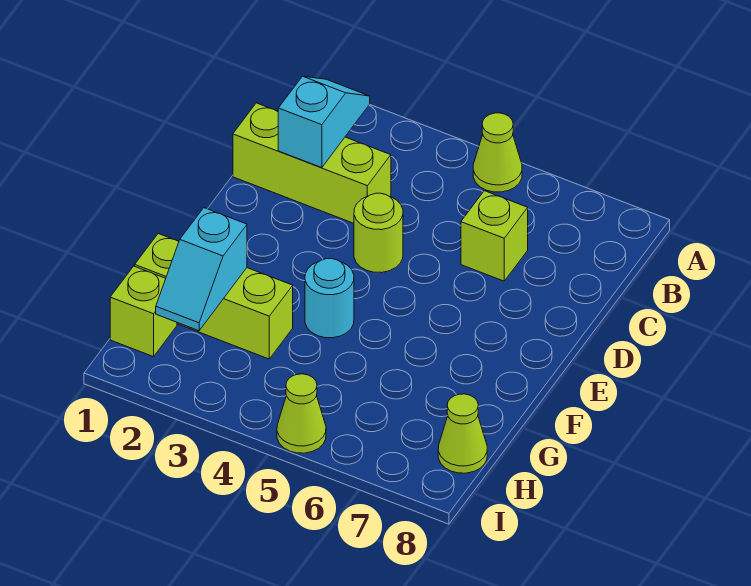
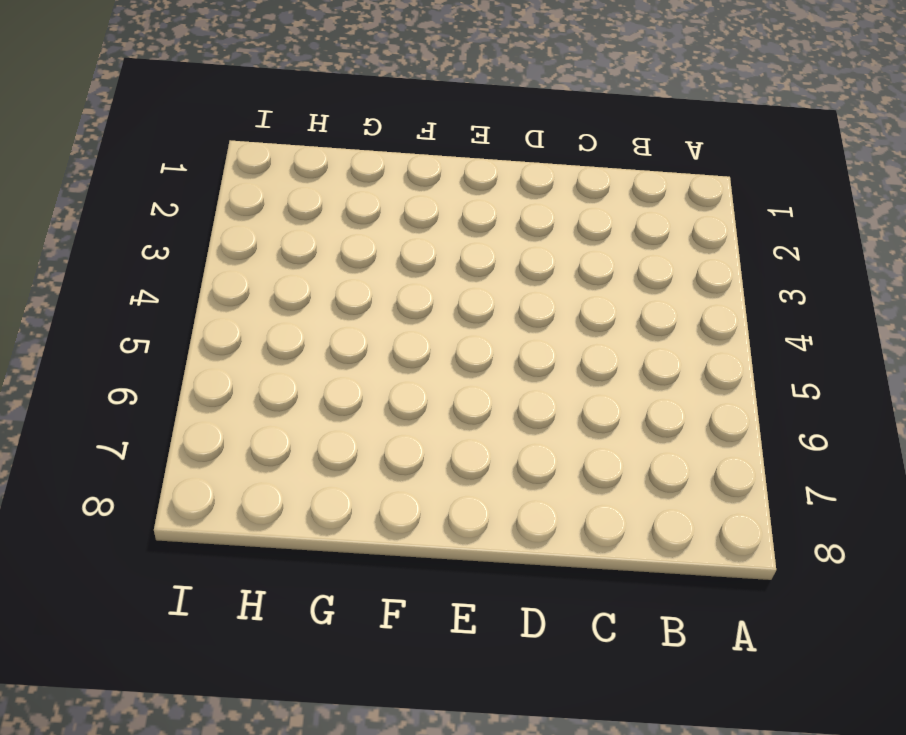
none -> lime cone A5 level 1
none -> lime brick C1:C3 level 1

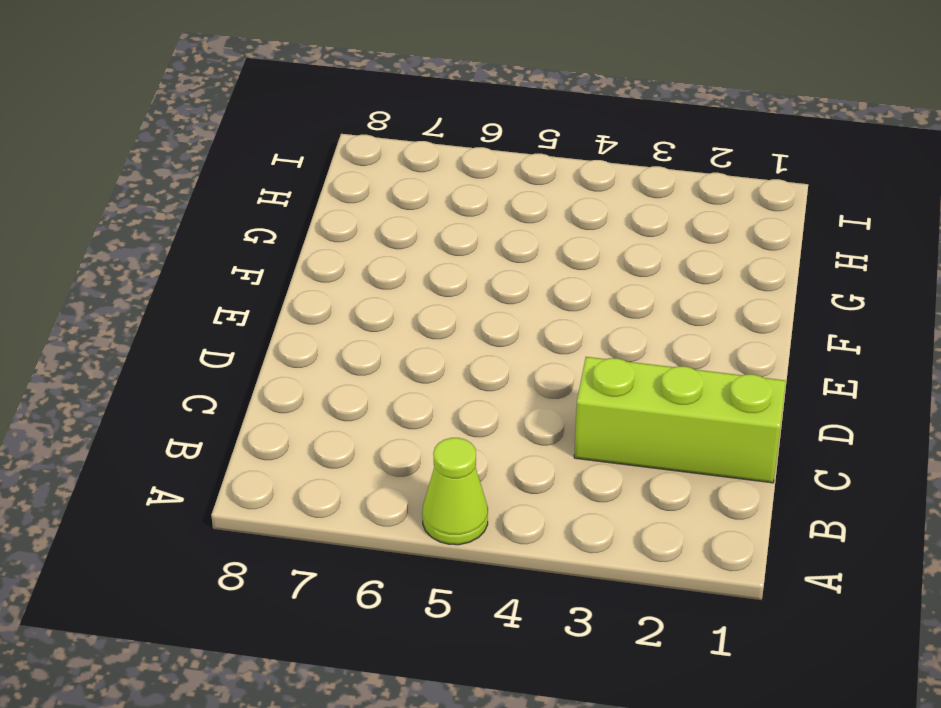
none -> lime brick C6 level 1
none -> lime round brick D4 level 1

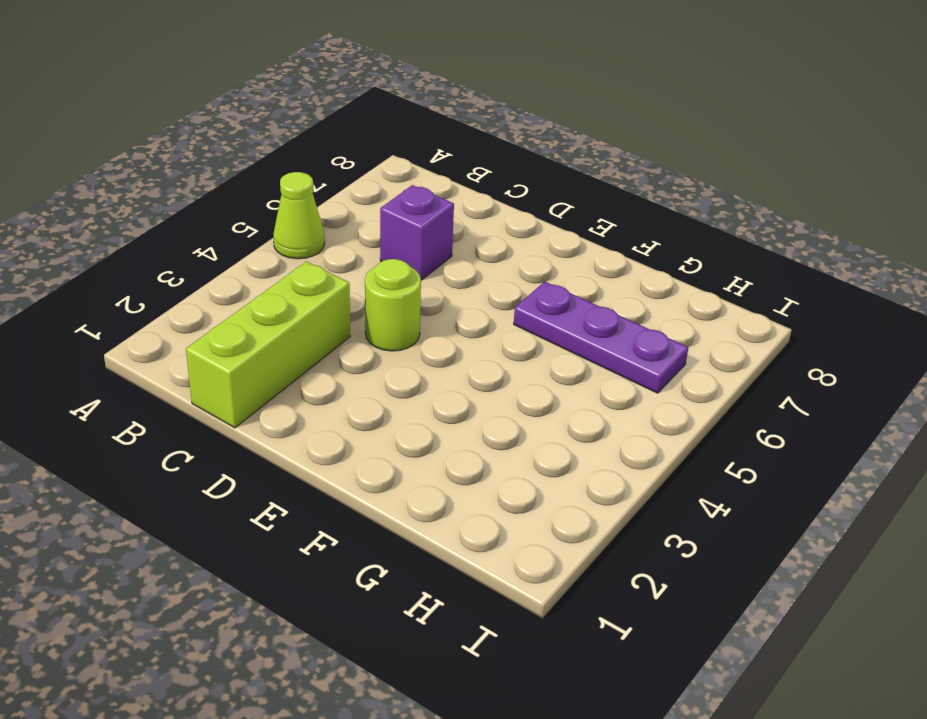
purple brick C6 level 1 -> lime brick C6 level 1
purple plate F6:H6 level 1 -> none
none -> cyan round brick F4 level 1
none -> lime brick G1:G3 level 1

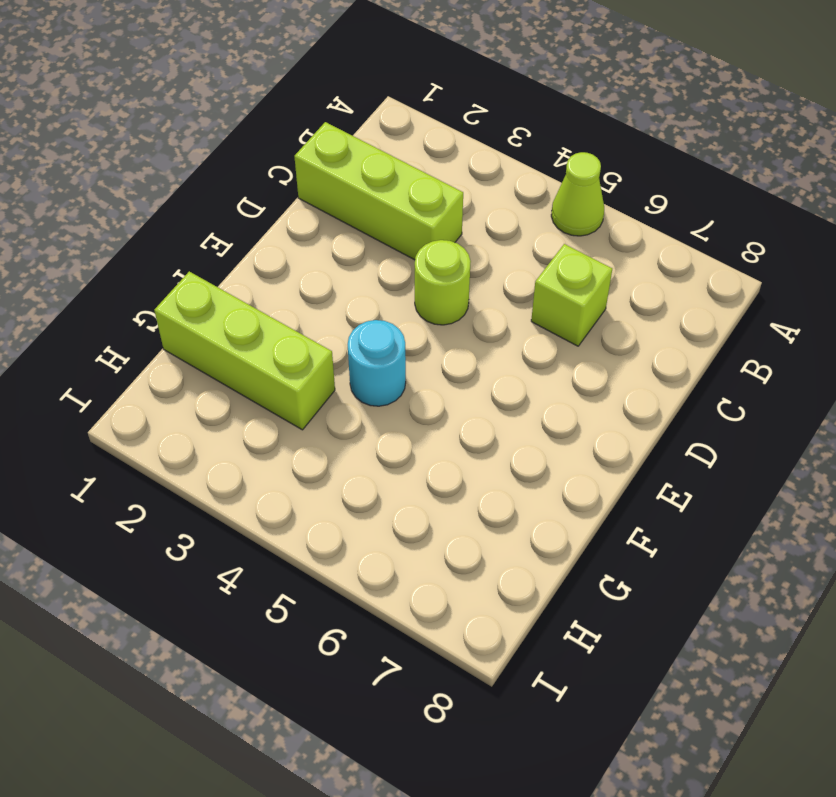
none -> lime brick H1 level 1
none -> lime cone H8 level 1

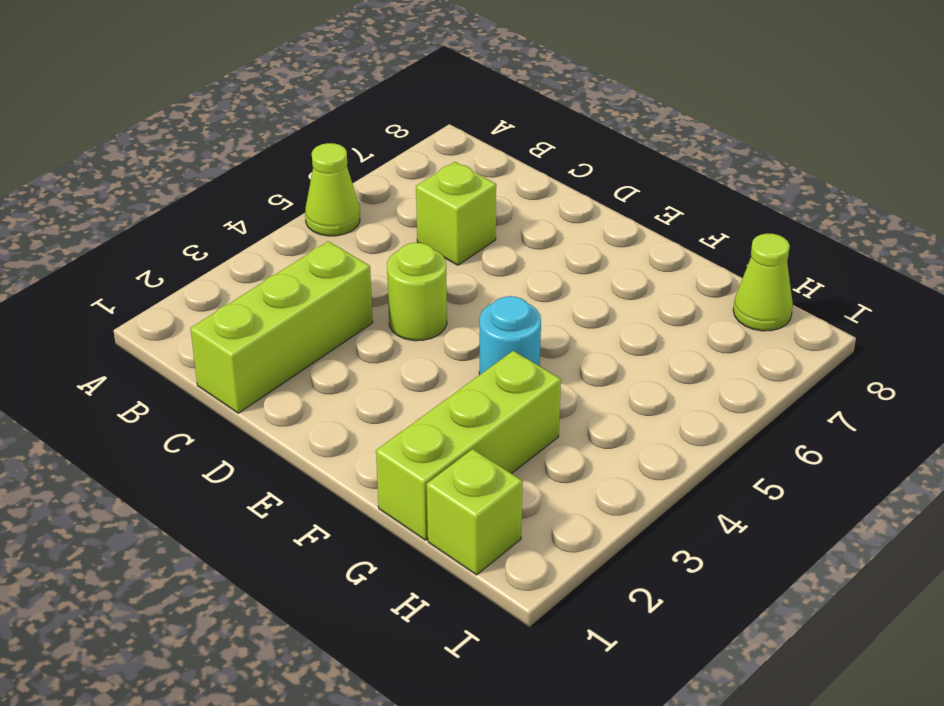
none -> lime cone I5 level 1
none -> cyan slope B2:C2 level 2 top C

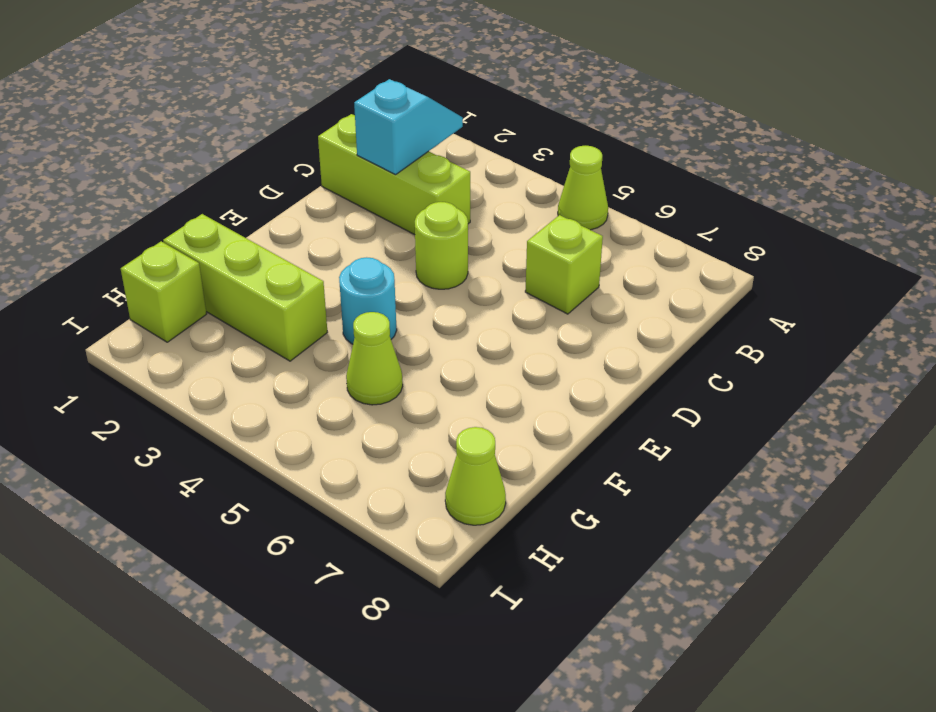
lime cone G5 level 1 -> lime cone I5 level 1
none -> cyan slope G2:H2 level 2 top G

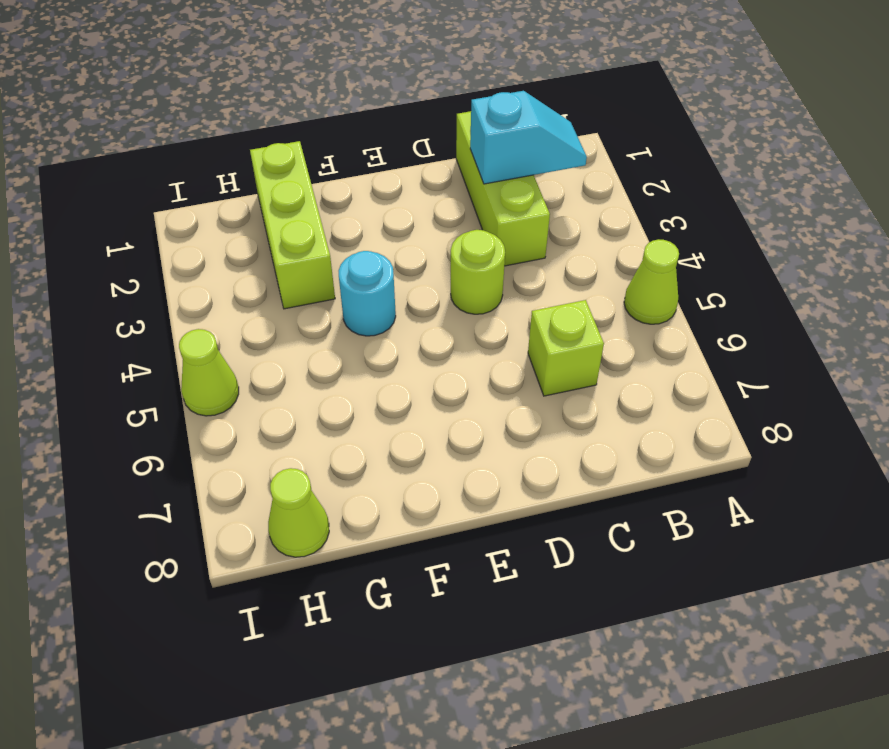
none -> lime brick H1 level 1
none -> cyan slope G2:H2 level 2 top G

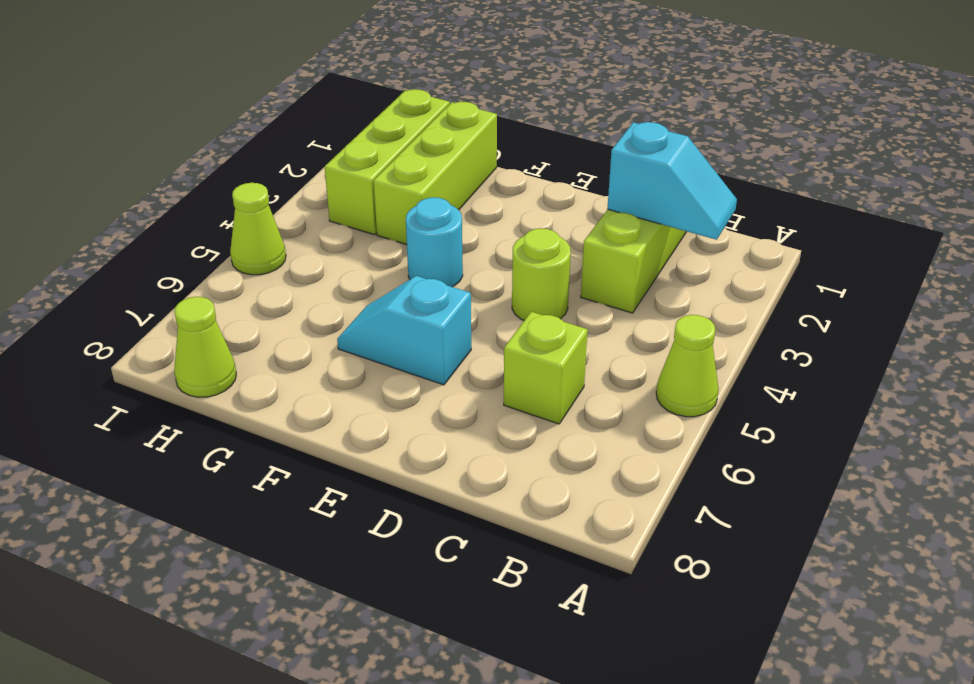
cyan slope E6:F6 level 1 top E -> cyan slope G2:H2 level 2 top G
lime brick H1:H3 level 1 -> lime brick H1 level 1

